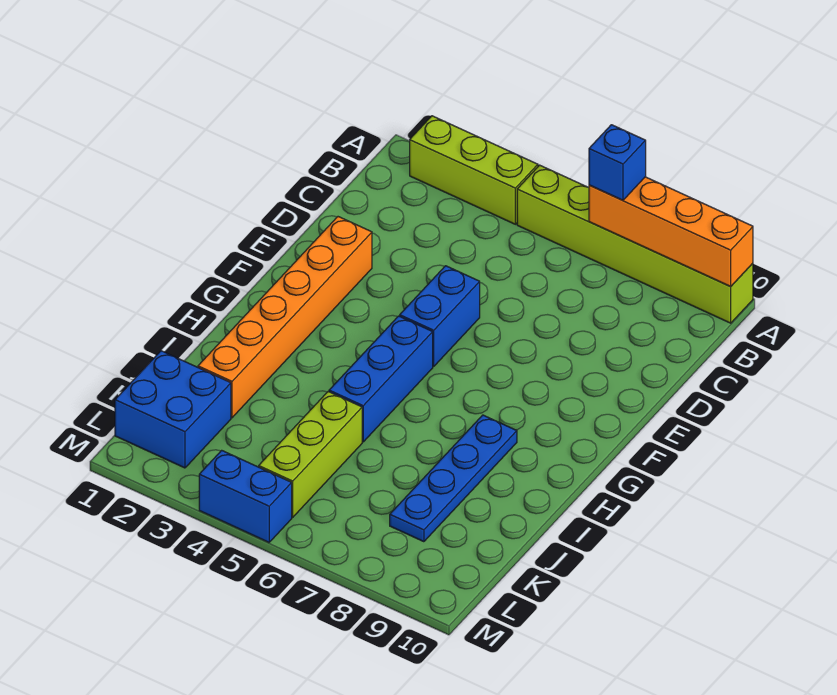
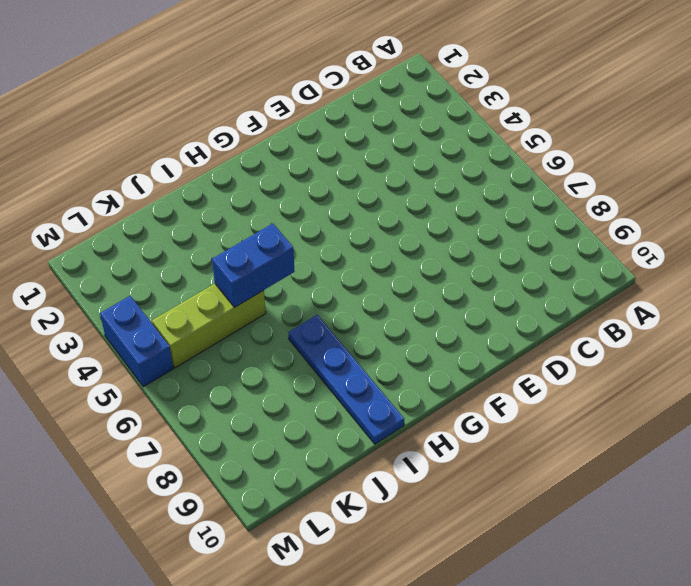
blue brick I5:J5 level 2 -> blue brick E5:F5 level 1
blue plate I7:I10 level 1 -> blue plate H8:K8 level 1
none -> lime brick A2:A4 level 1
none -> lime brick A5:A10 level 1

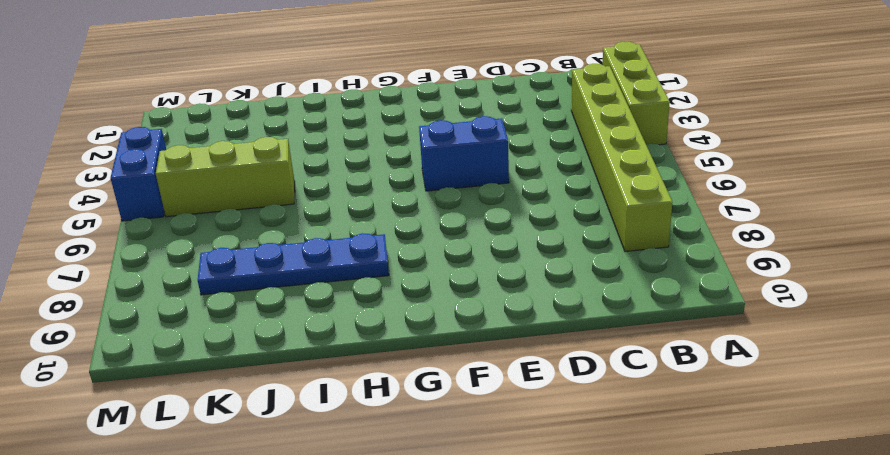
lime brick B3:B8 level 1 -> lime brick A5:A10 level 1
none -> orange brick E2:J2 level 1
none -> blue brick G5:I5 level 1

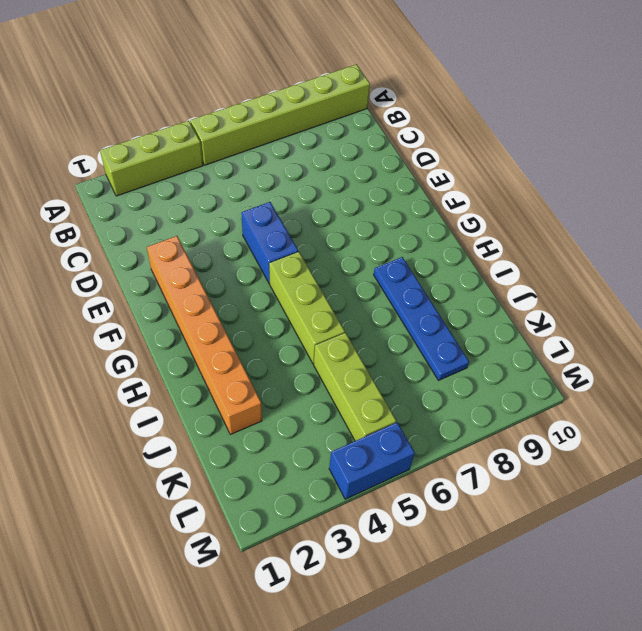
lime brick G5:I5 level 1 -> blue brick G5:I5 level 1
none -> blue brick K1:L2 level 1
none -> orange brick A7:A10 level 2

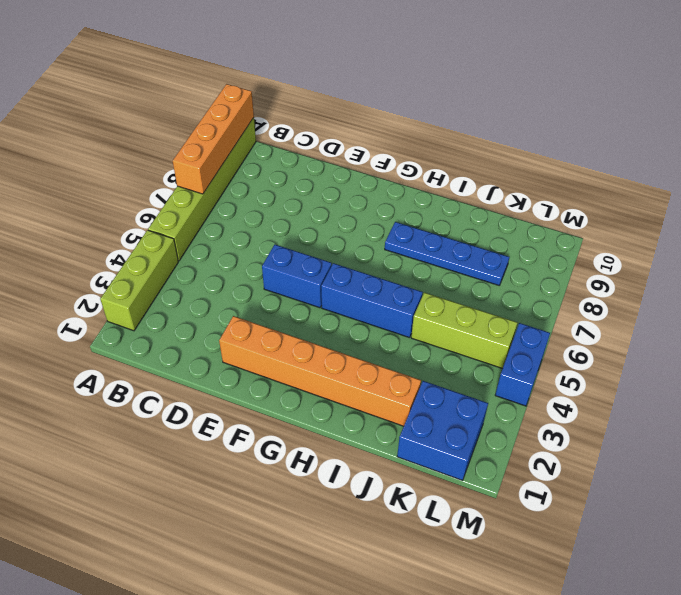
none -> blue brick A7 level 3

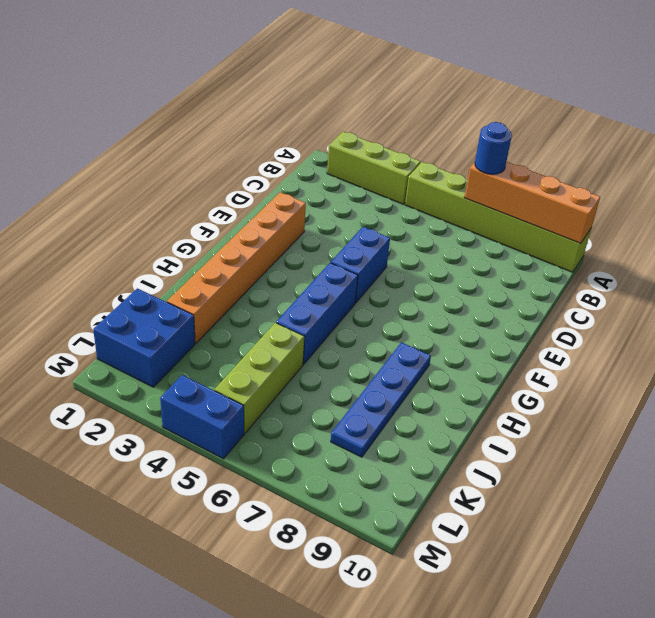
blue round brick A7 level 3 -> blue brick A7 level 3

